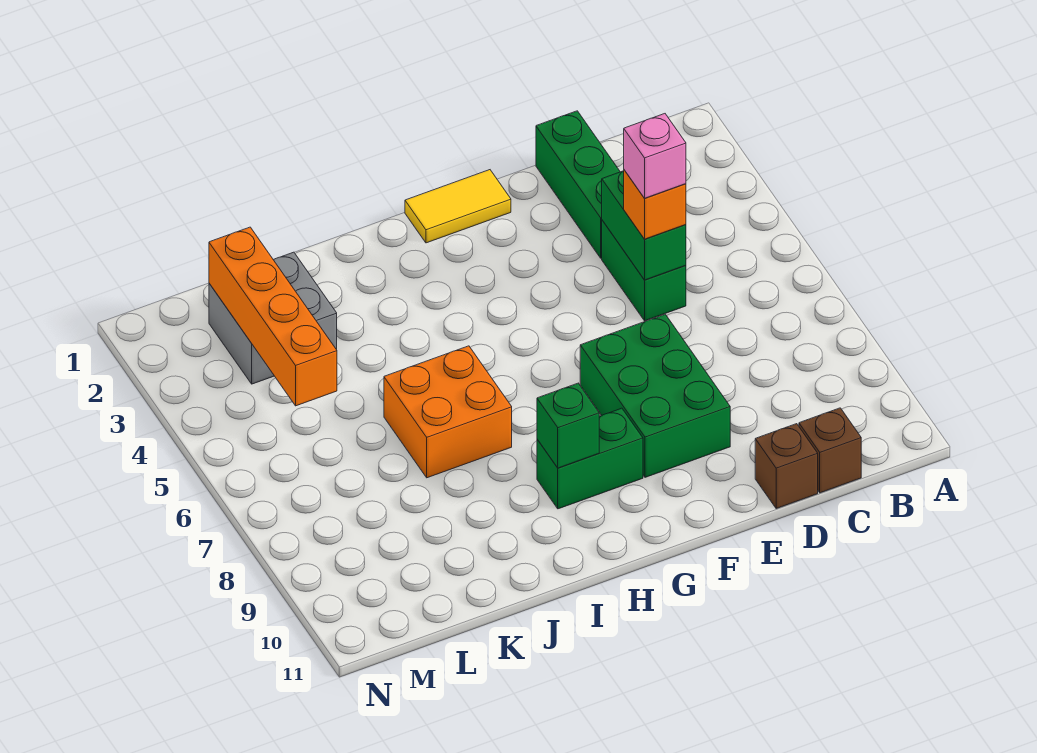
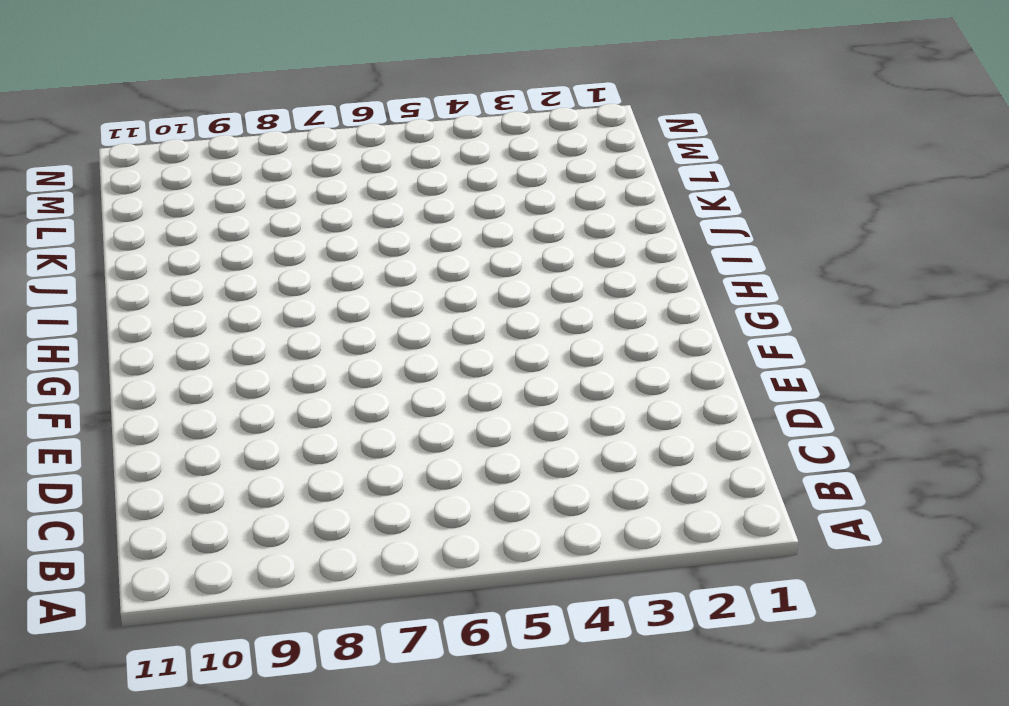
none -> brown brick C11 level 1
none -> green brick D1:D3 level 1
none -> green brick D4:D5 level 1

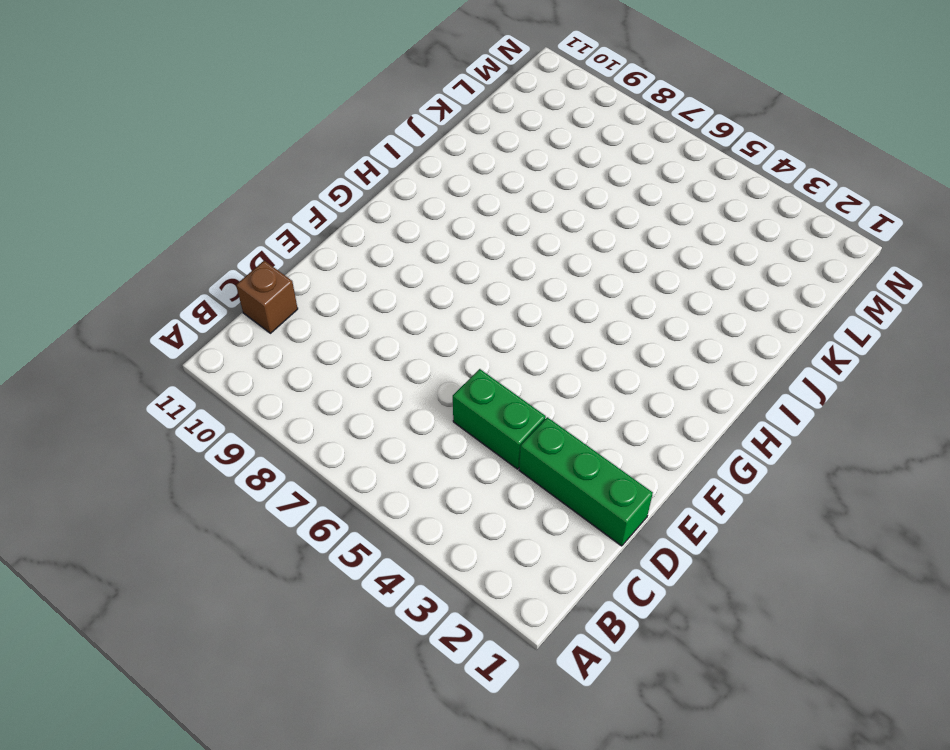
none -> brown brick D11 level 1
none -> green brick E7:F9 level 1
none -> yellow tile F1:G1 level 1

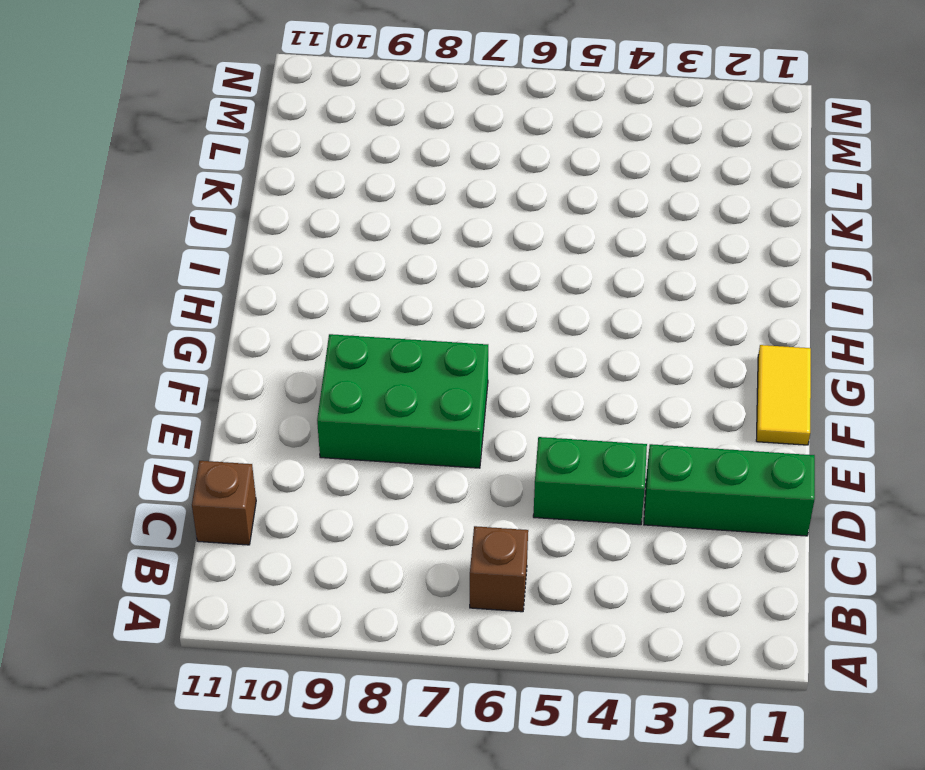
brown brick B6 level 1 -> brown brick D11 level 1
none -> green brick G9:H9 level 1
none -> orange brick I6:J7 level 1
none -> grey brick K2:L3 level 1

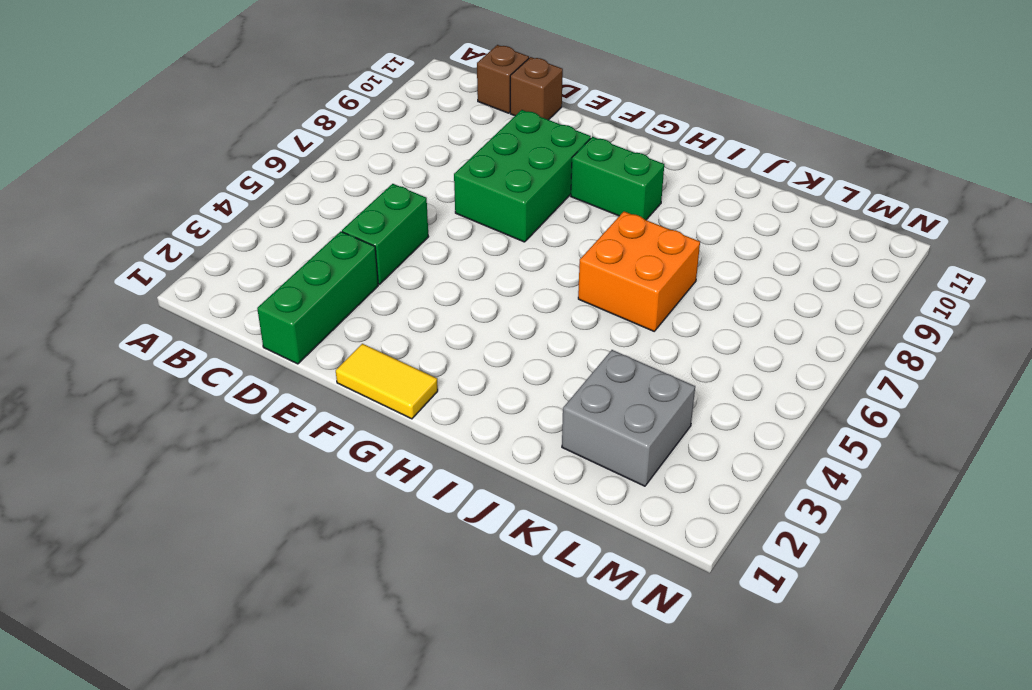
none -> green brick D4:D5 level 2
none -> green brick H9 level 2
none -> orange brick L2:L5 level 2

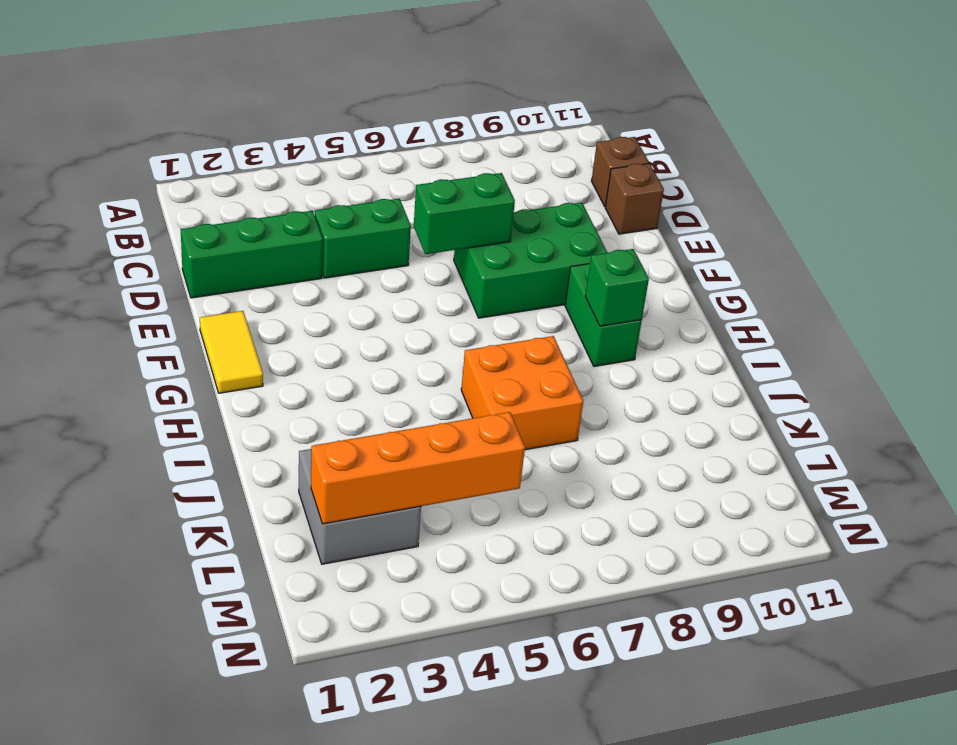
green brick E6:E7 level 2 -> green brick D4:D5 level 2
none -> orange brick D5 level 3
none -> pink brick D5 level 4

